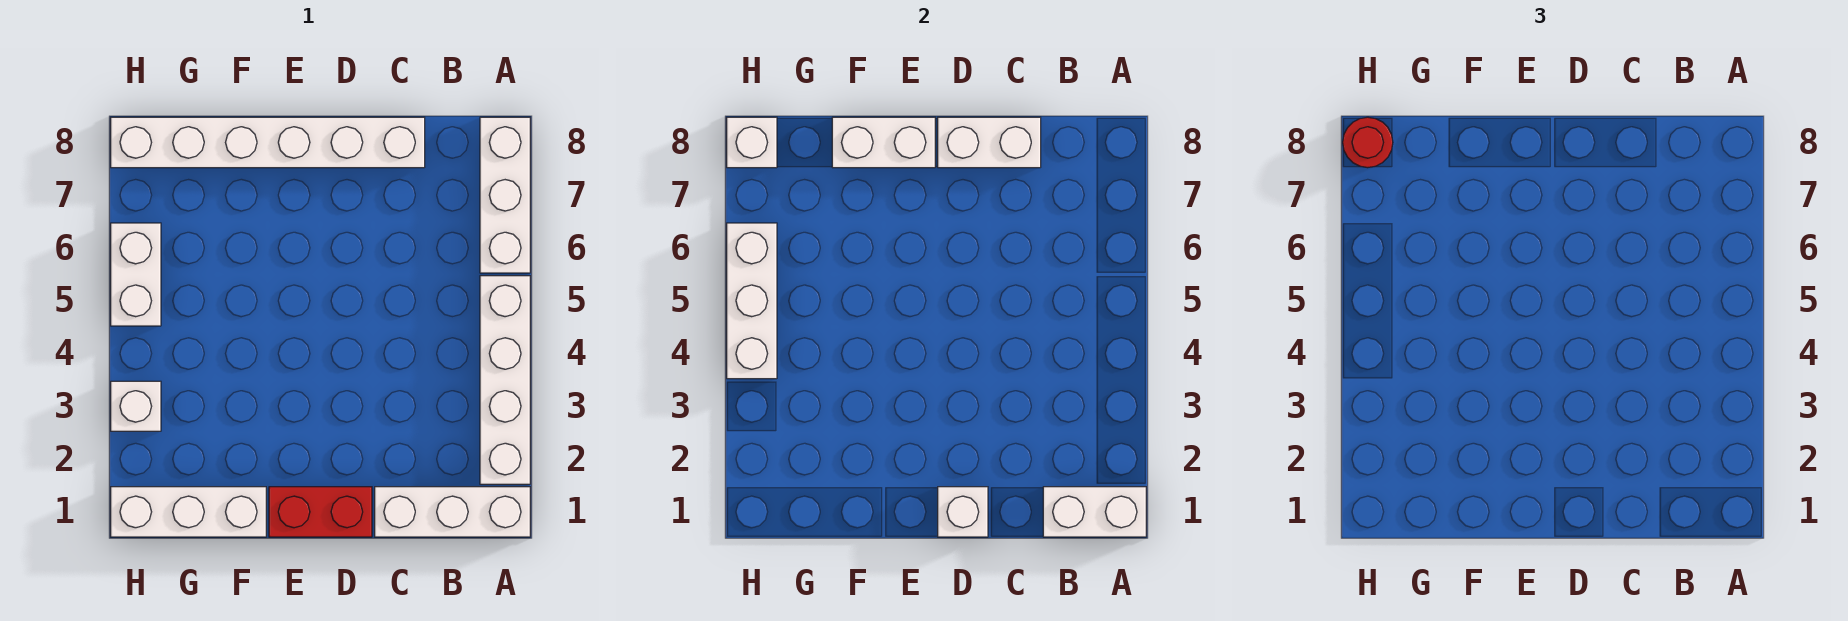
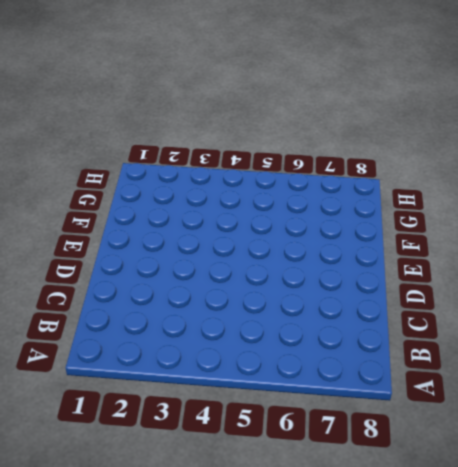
none -> white brick A1:C1 level 1
none -> white brick A2:A5 level 1
none -> white brick A6:A8 level 1

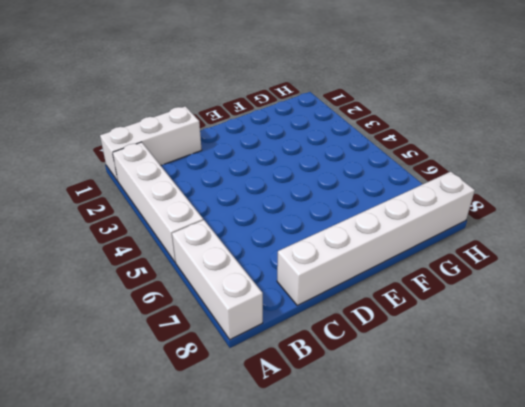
none -> red brick D1:E1 level 1
none -> white brick F1:H1 level 1
none -> white brick H3 level 1

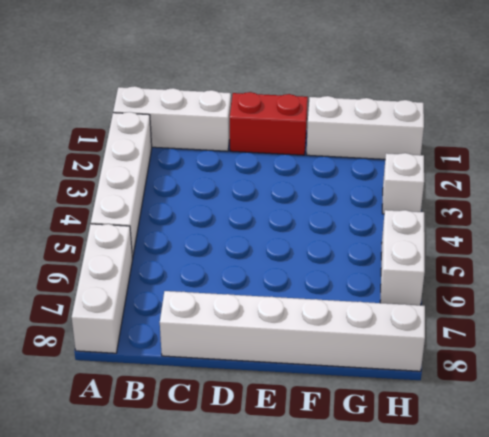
none -> white brick A1:B1 level 2
none -> white brick C8:D8 level 2
none -> white brick D1 level 2

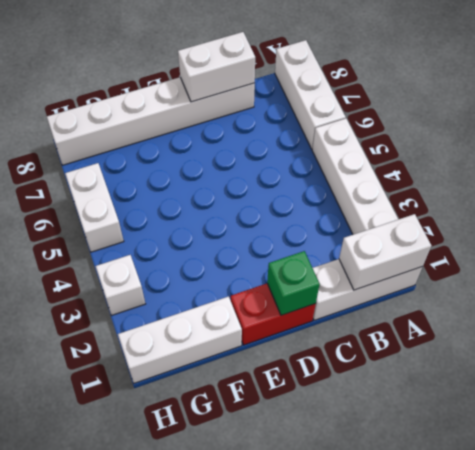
green brick D1 level 2 -> white brick D1 level 2
none -> white brick E8:F8 level 2
none -> white brick H4:H6 level 2
none -> white brick H8 level 2

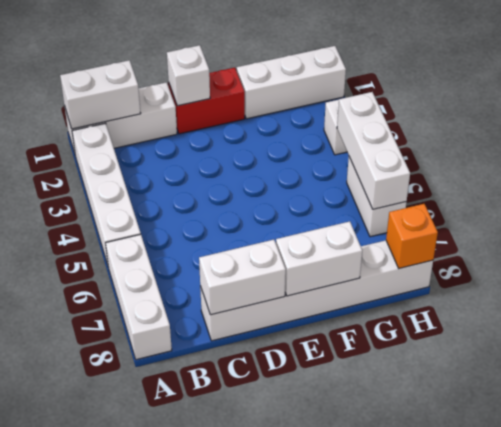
orange brick H8 level 2 -> white brick H8 level 2
none -> red round brick H8 level 3

